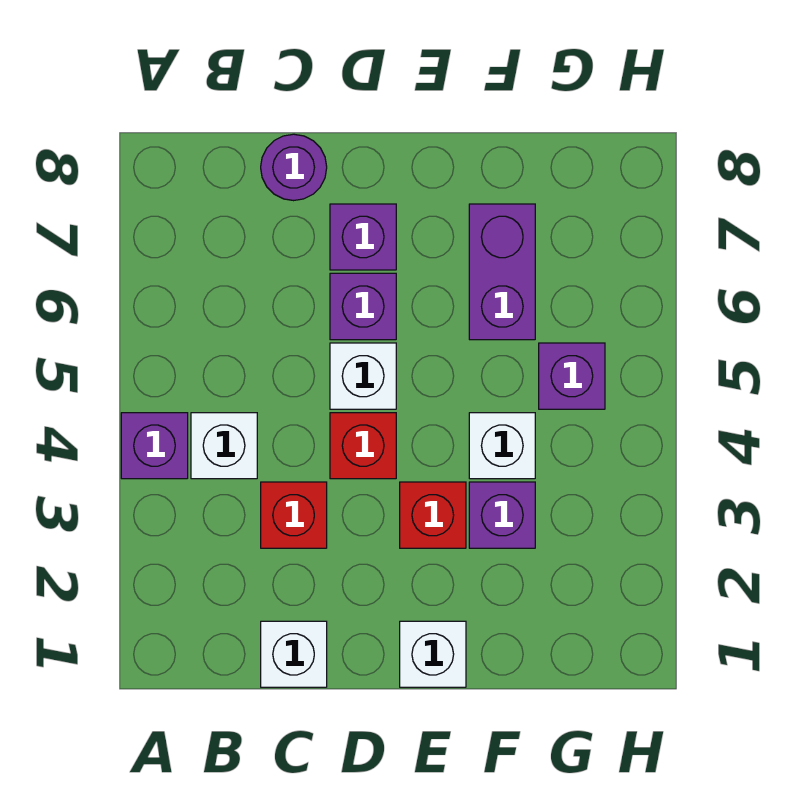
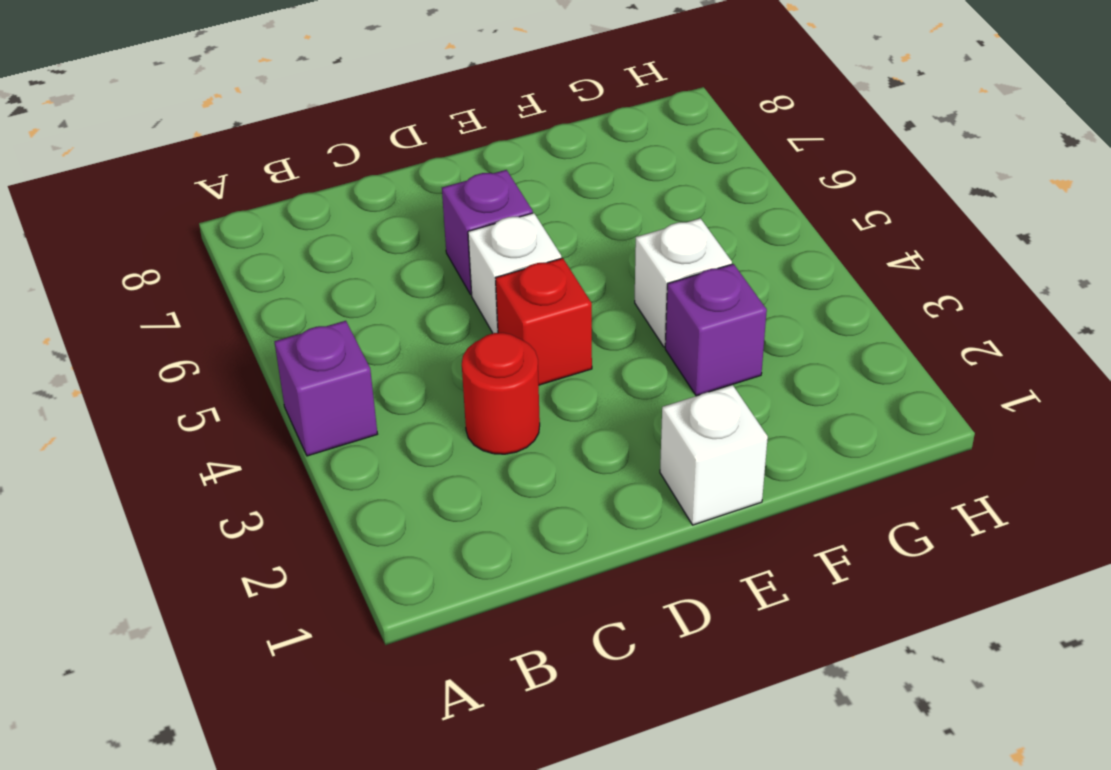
red round brick C3 level 1 -> red brick C3 level 1
none -> white brick B4 level 1
none -> white brick C1 level 1
none -> purple round brick C8 level 1

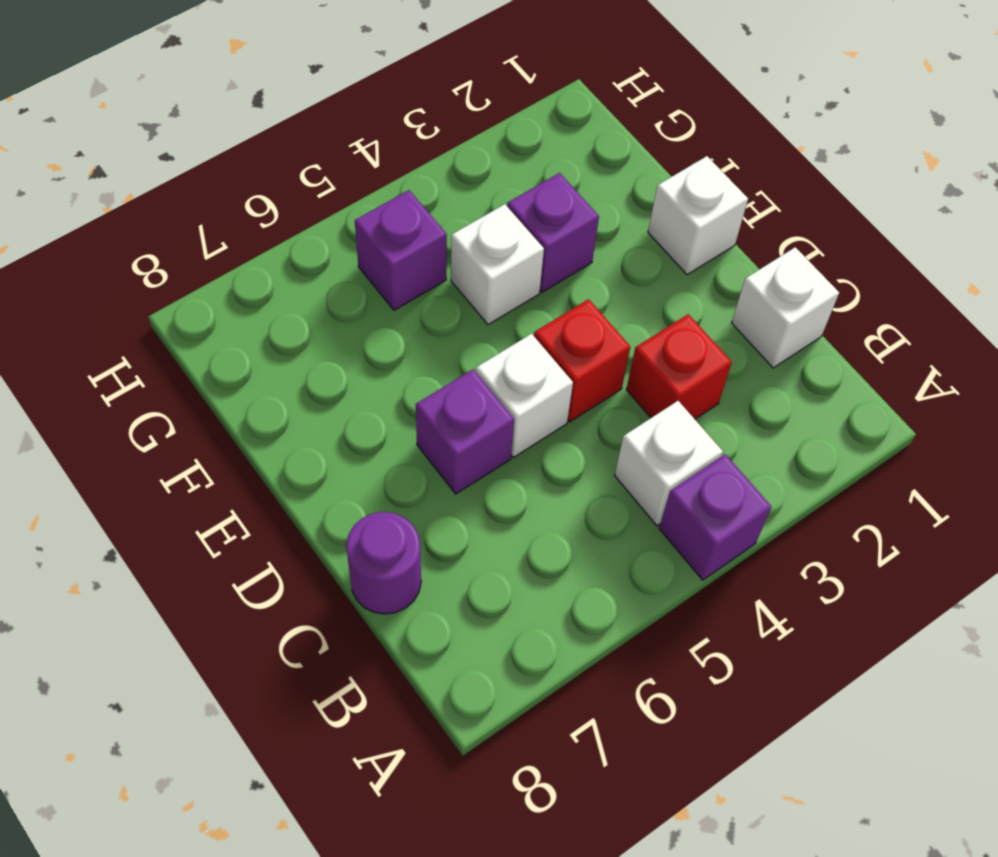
none -> purple brick D7 level 1
none -> red brick E3 level 1
none -> purple brick F6:F7 level 1

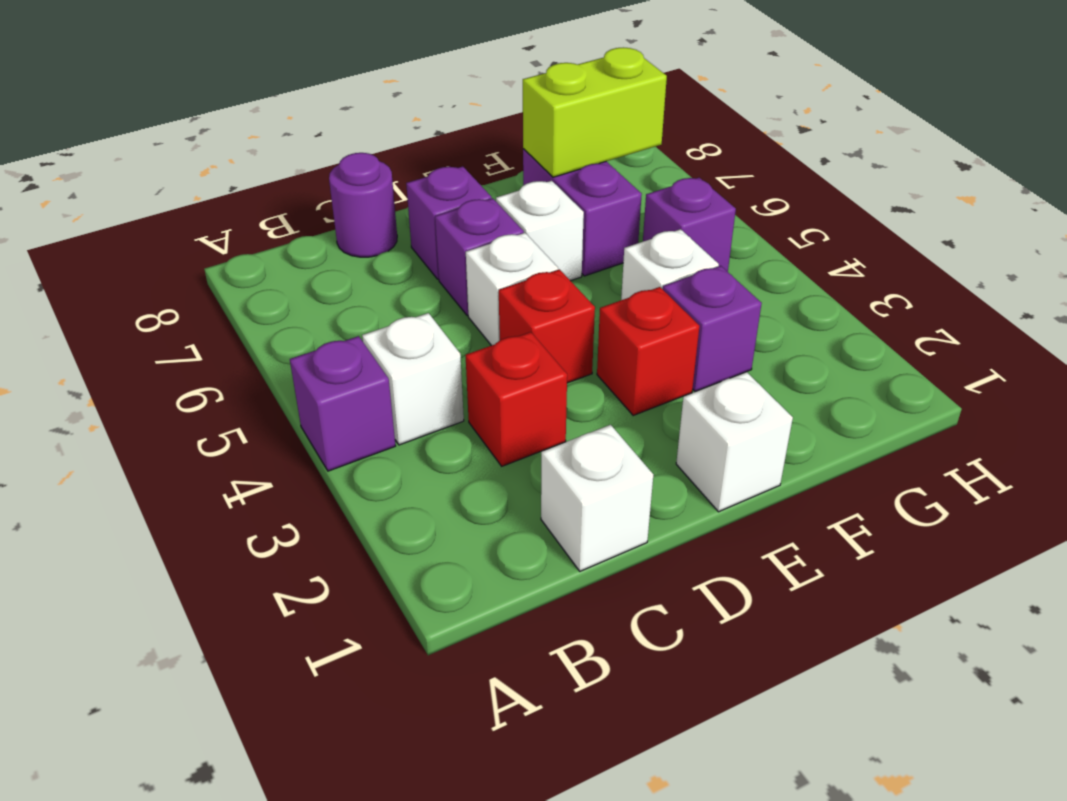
white brick E6 level 1 -> none
lime brick F7:G7 level 2 -> none

